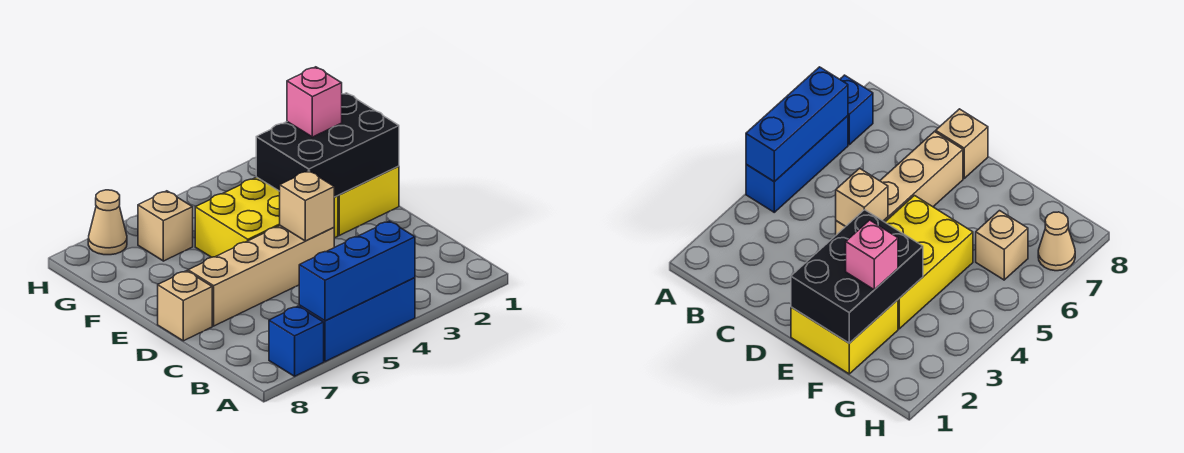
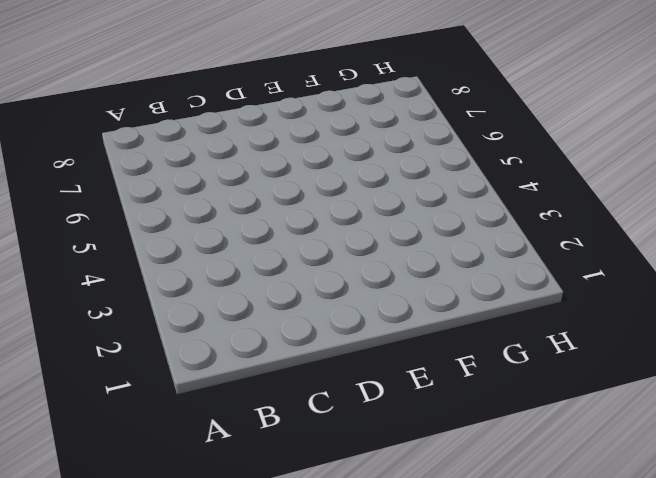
none -> blue brick A4:A6 level 1
none -> blue brick A7 level 1
none -> tan brick D4:D7 level 1

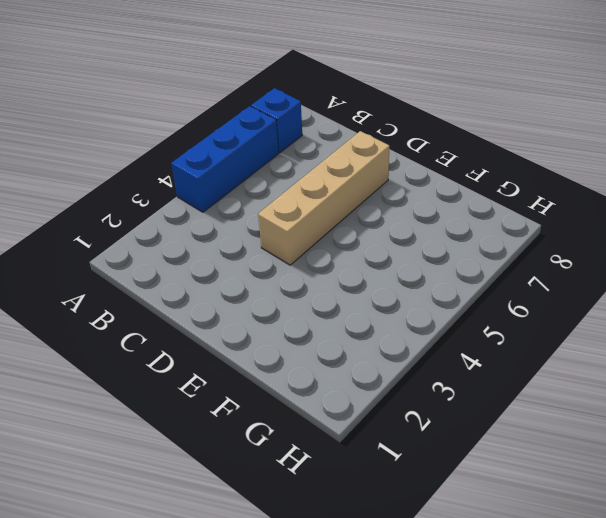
none -> tan brick D8 level 1
none -> yellow brick E1:F2 level 1
none -> yellow brick E3:F5 level 1

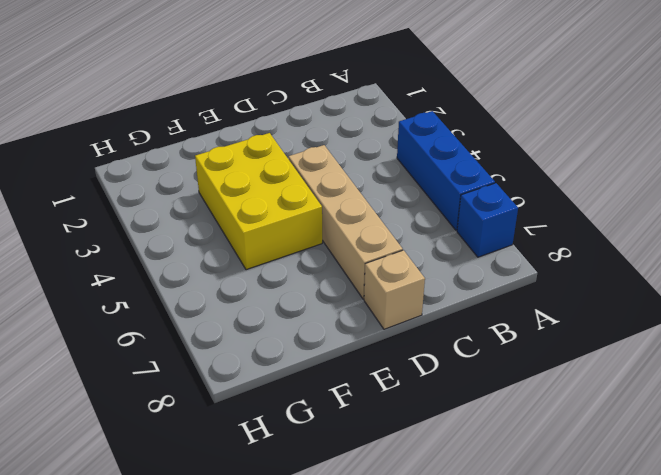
none -> yellow brick E1:F2 level 1
none -> tan brick G6 level 1
none -> tan cone H7 level 1

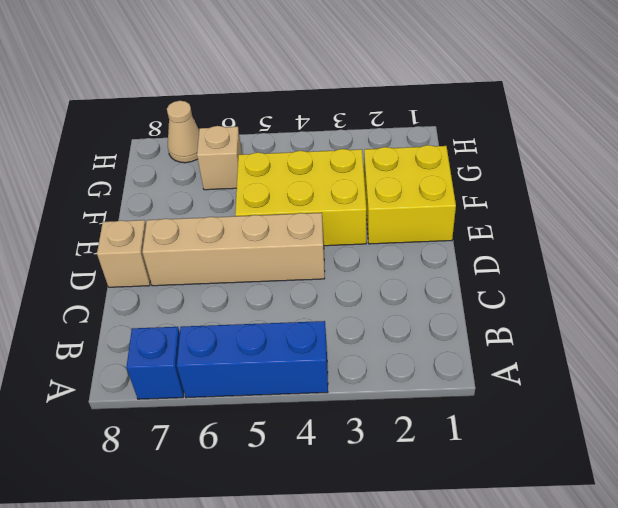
none -> blue brick A4:A6 level 2
none -> tan brick D4 level 2
none -> black brick E1:F3 level 2

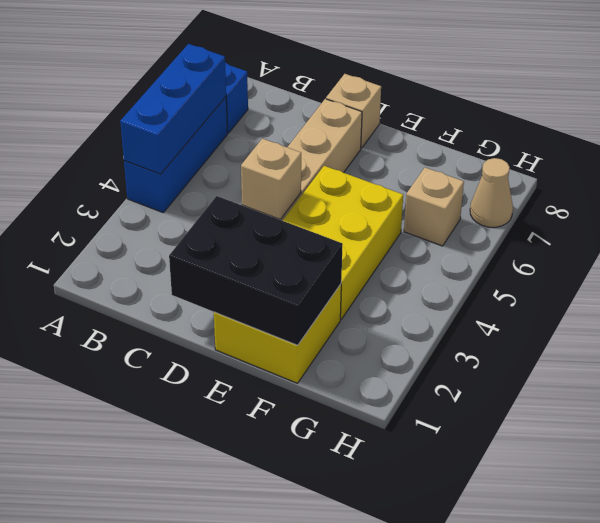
black brick D1:F2 level 2 -> black brick E1:F3 level 2
none -> pink brick F2 level 3

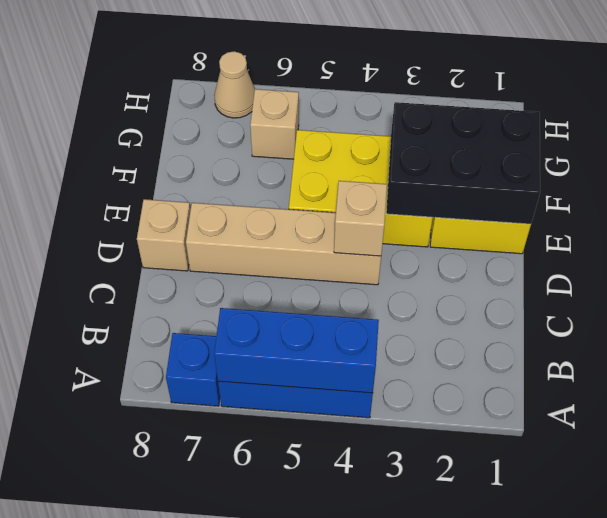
none -> pink brick F2 level 3

